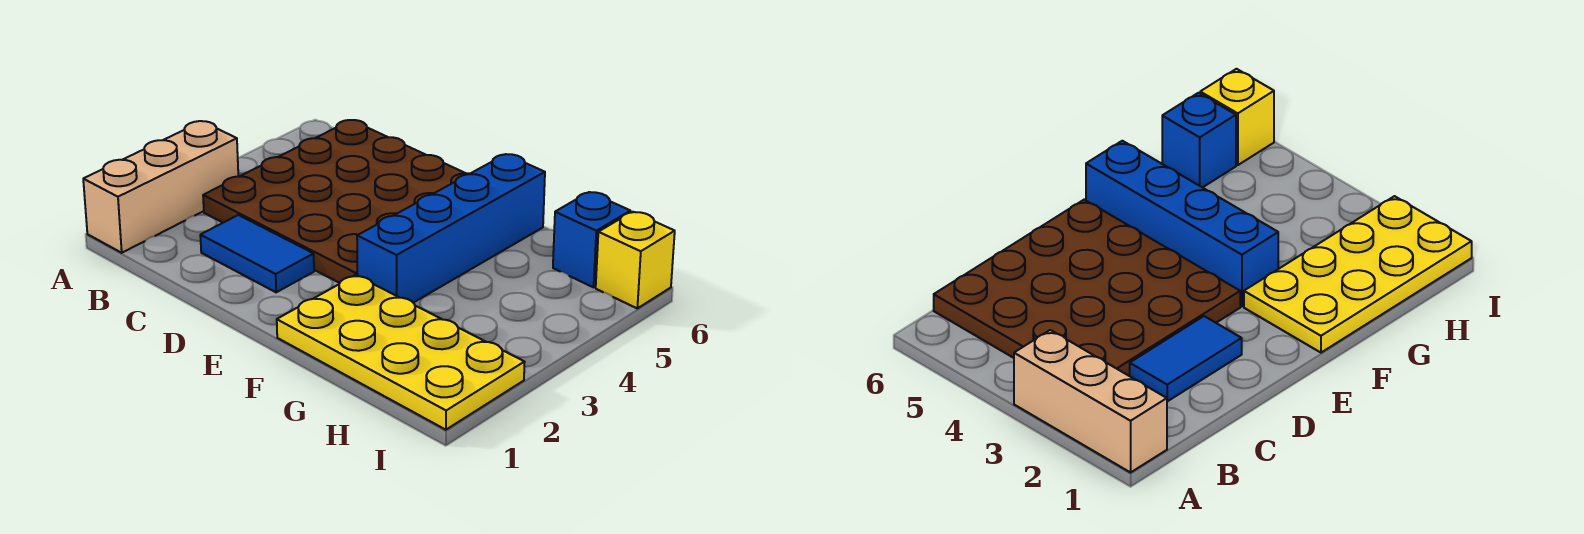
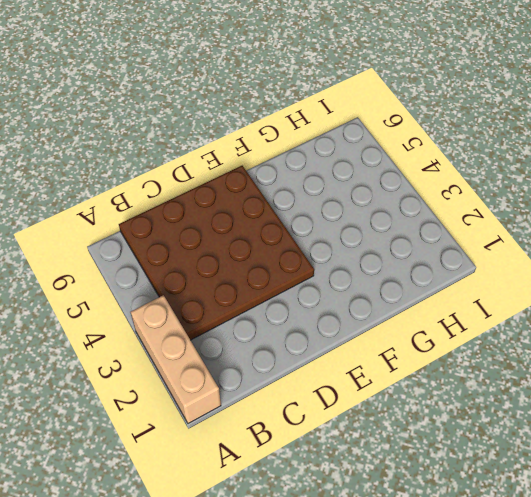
none -> blue tile C2:D2 level 1
none -> yellow plate F1:I2 level 1

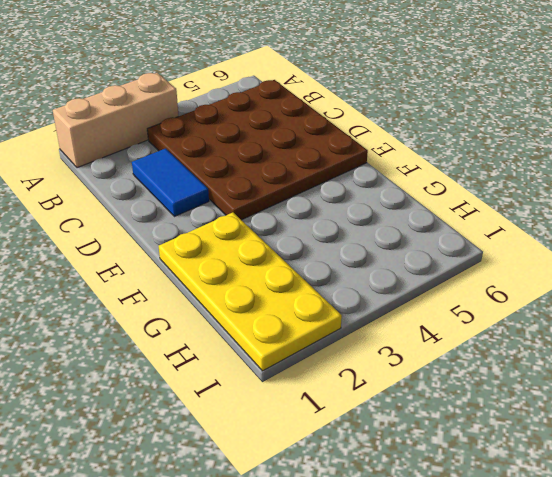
none -> blue brick F3:F6 level 1
none -> blue brick H6 level 1

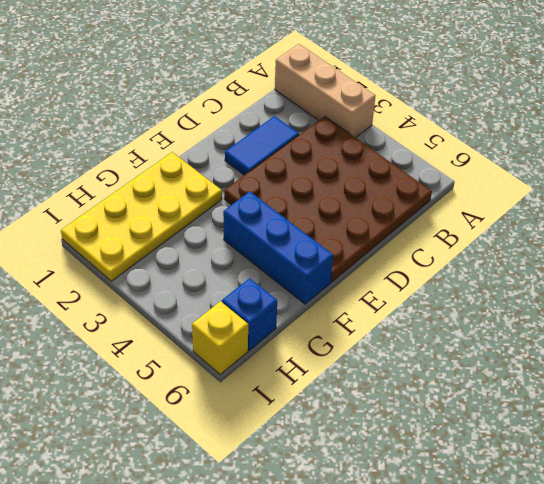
blue brick F4:F6 level 1 -> blue brick F3:F6 level 1

